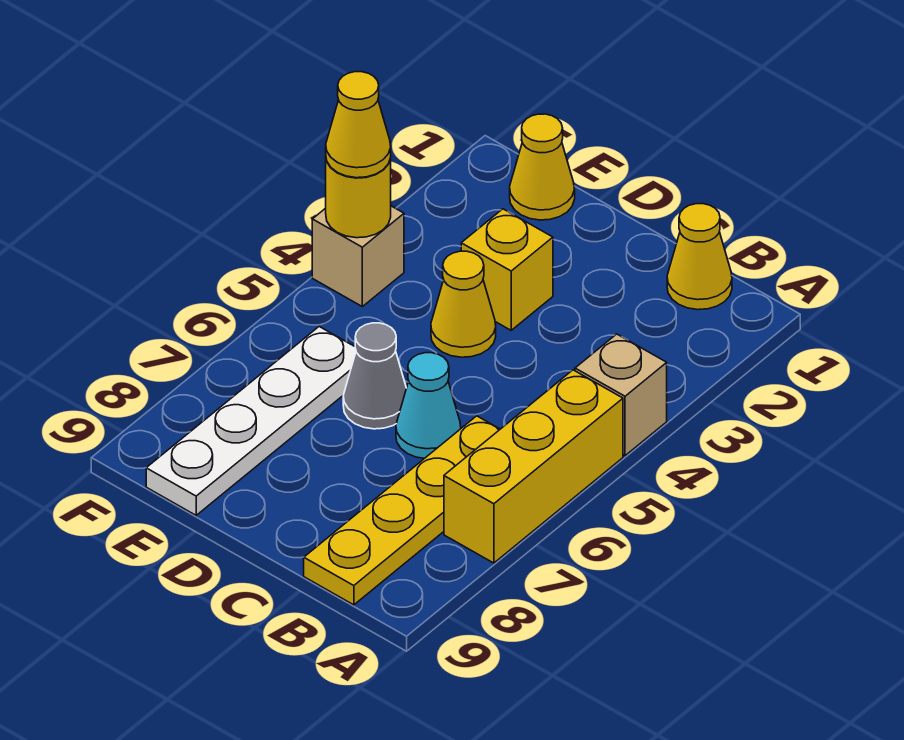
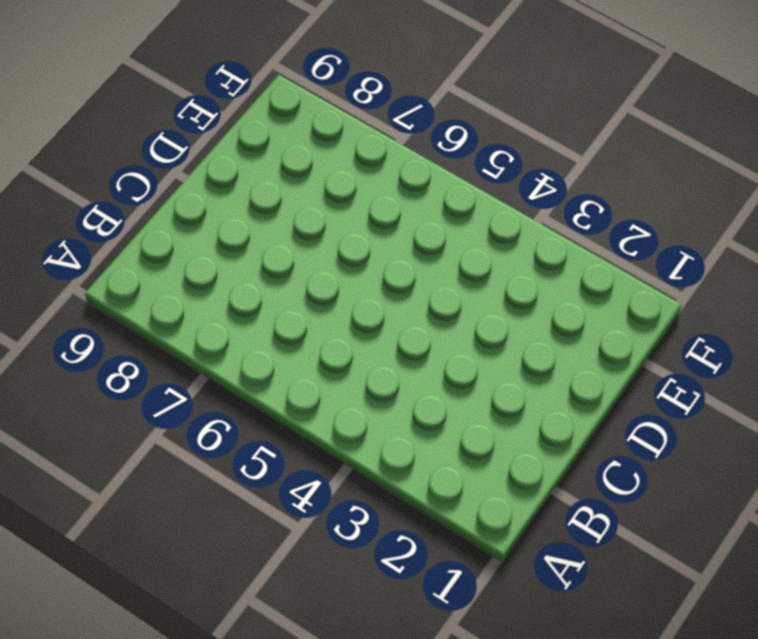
none -> tan brick A4 level 1
none -> yellow brick A5:A7 level 1
none -> yellow cone B1 level 1

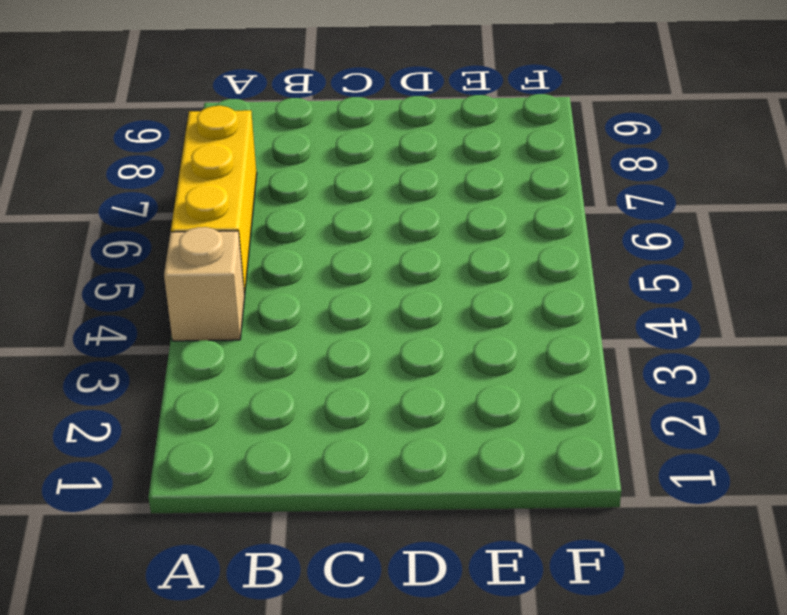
none -> yellow cone B1 level 1
none -> yellow plate B6:B9 level 1
none -> cyan cone C6 level 1

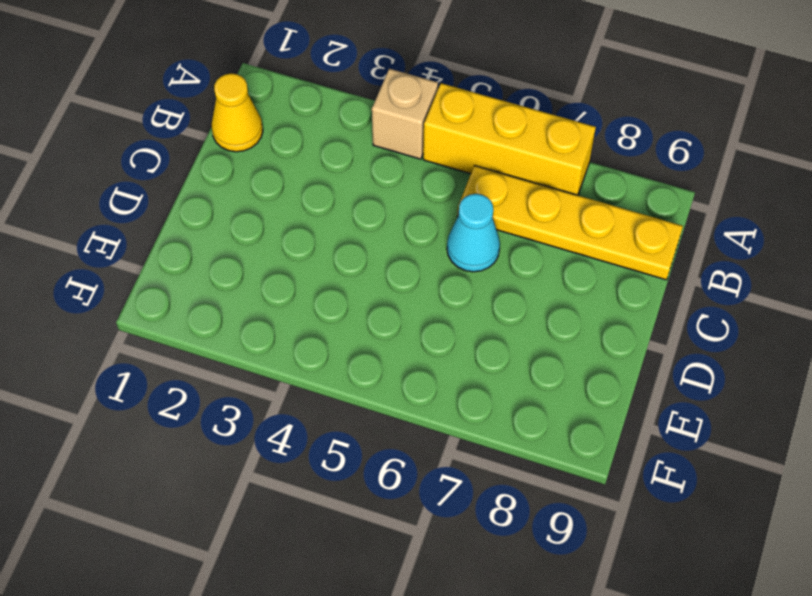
none -> yellow brick D3 level 1
none -> yellow cone D4 level 1
none -> grey cone D6 level 1

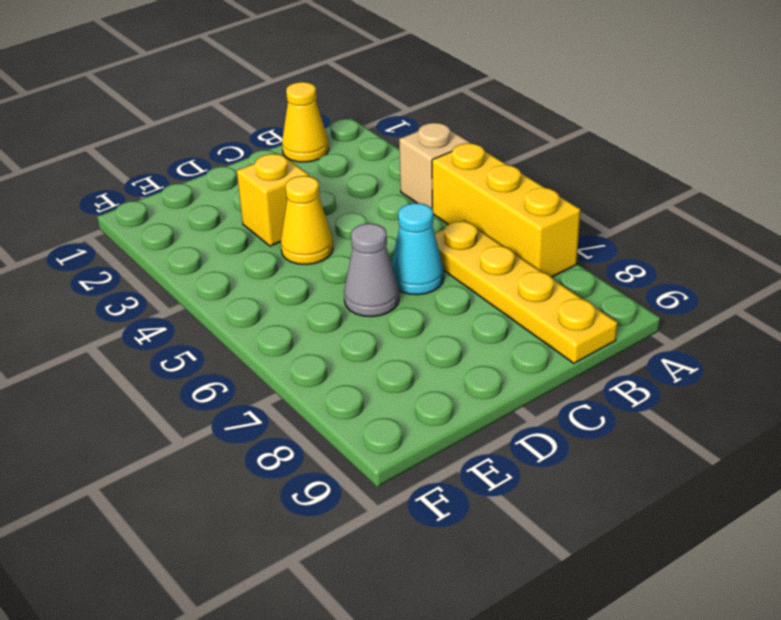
none -> yellow cone E1 level 1
none -> white plate E6:E9 level 1
none -> tan brick F4 level 1

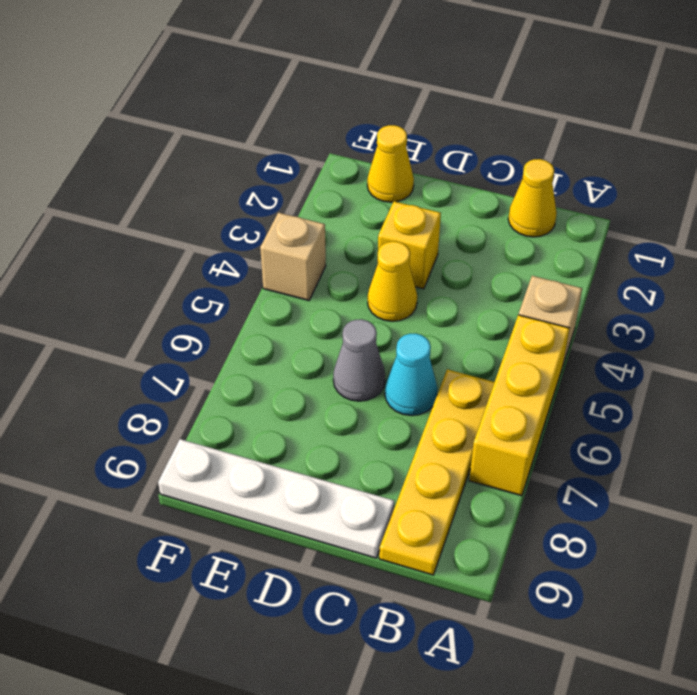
white plate C9:F9 level 1 -> white plate E6:E9 level 1
none -> yellow round brick F4 level 2
none -> yellow cone F4 level 3

